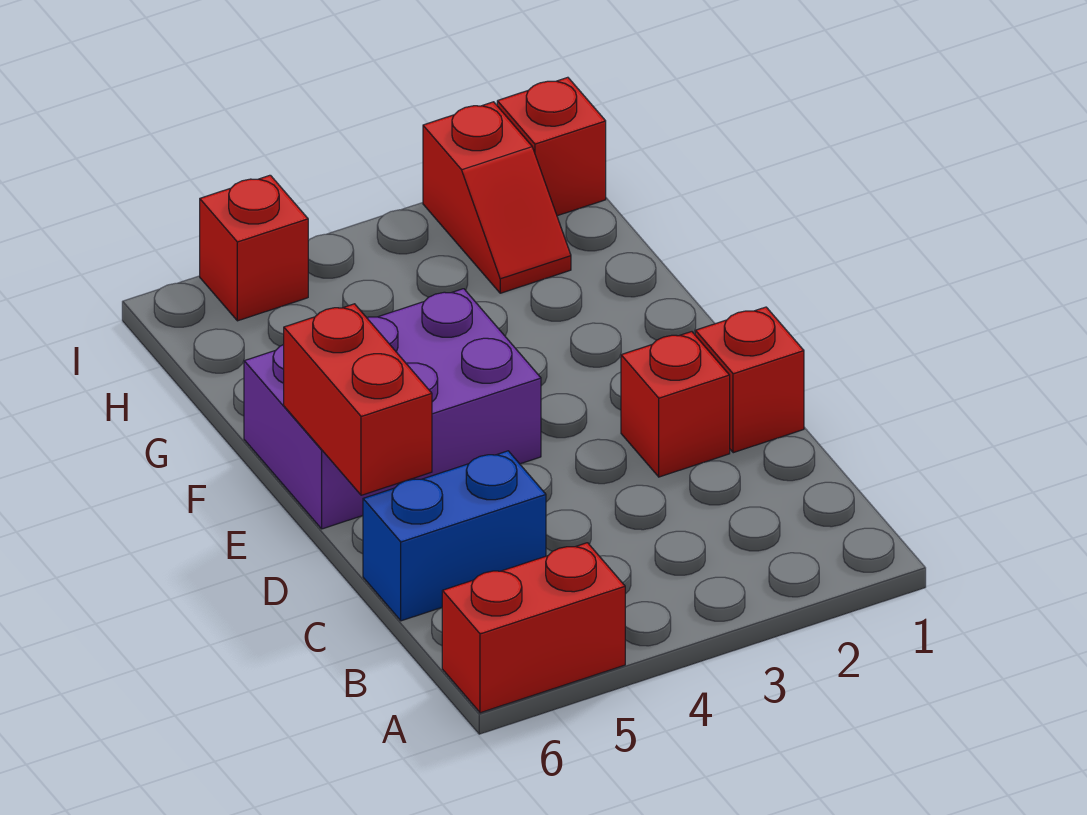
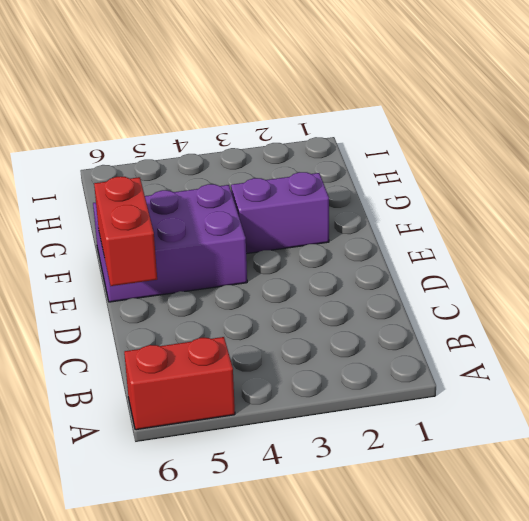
purple brick F2:F3 level 1 -> none
none -> blue brick C5:C6 level 1
none -> red brick D1 level 1

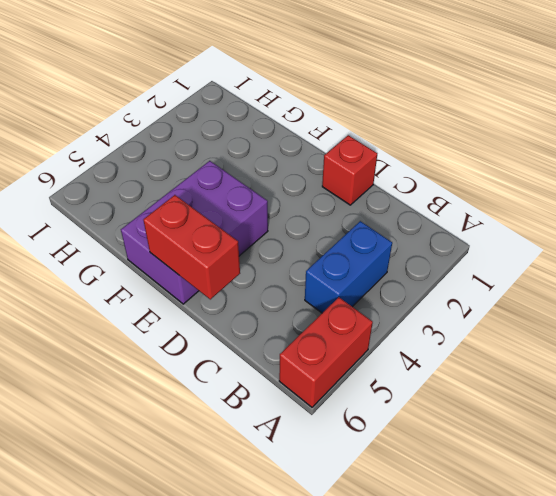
blue brick B3:B4 level 1 -> blue brick C5:C6 level 1
none -> red brick D2 level 1
none -> red slope H2:I2 level 1 top I

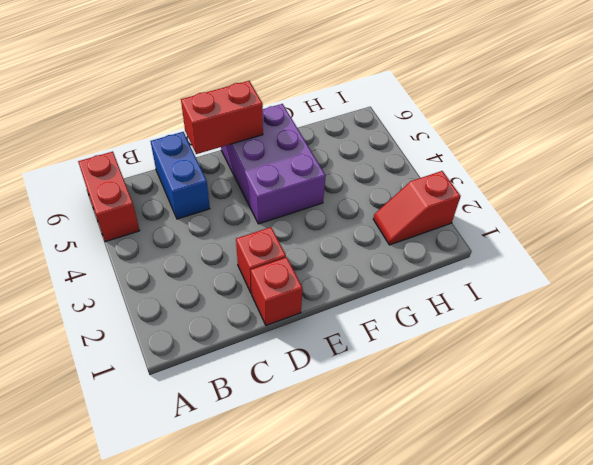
none -> red brick I1 level 1
none -> red brick I5 level 1

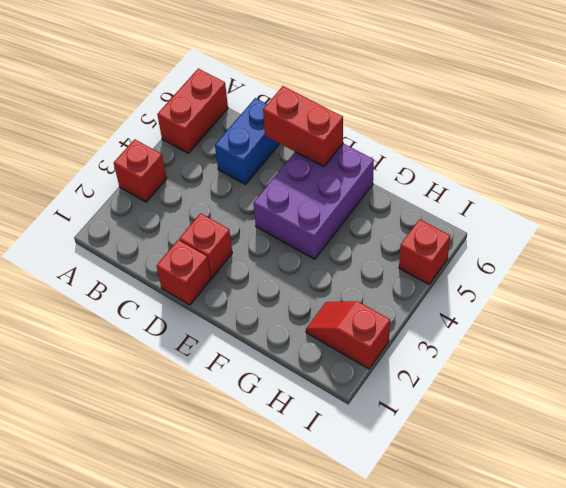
red brick A3 level 1 -> red brick I1 level 1

